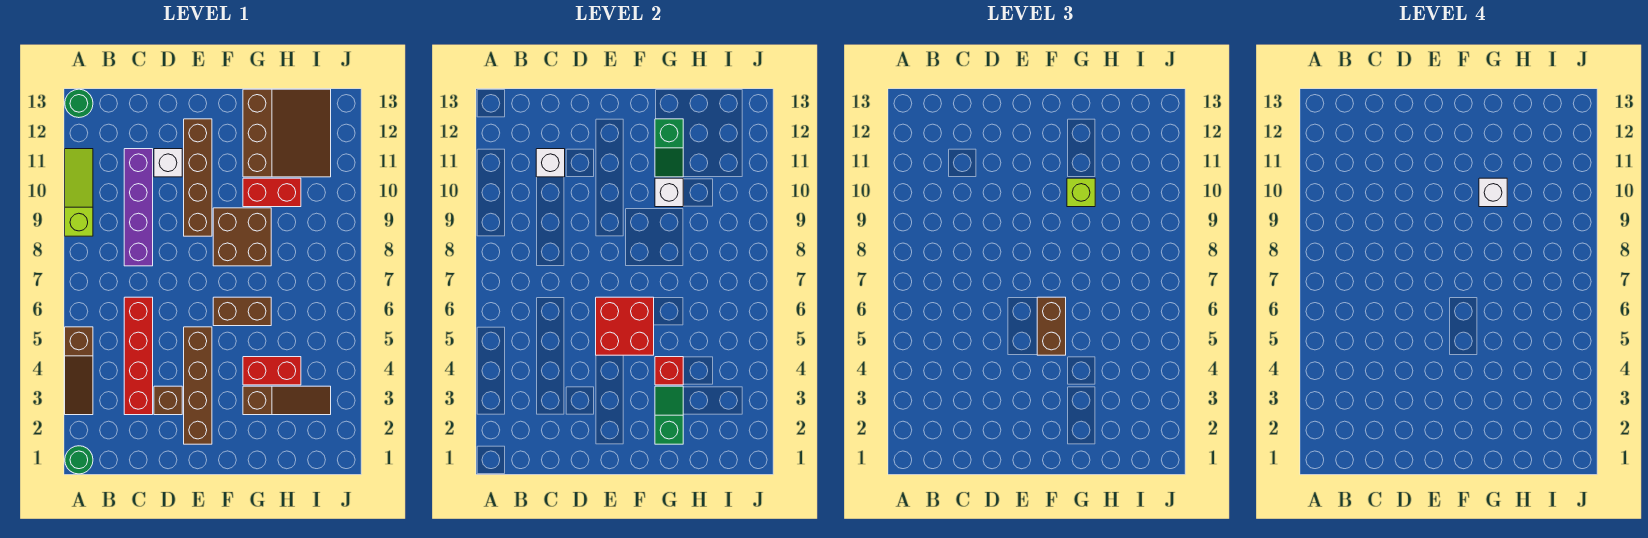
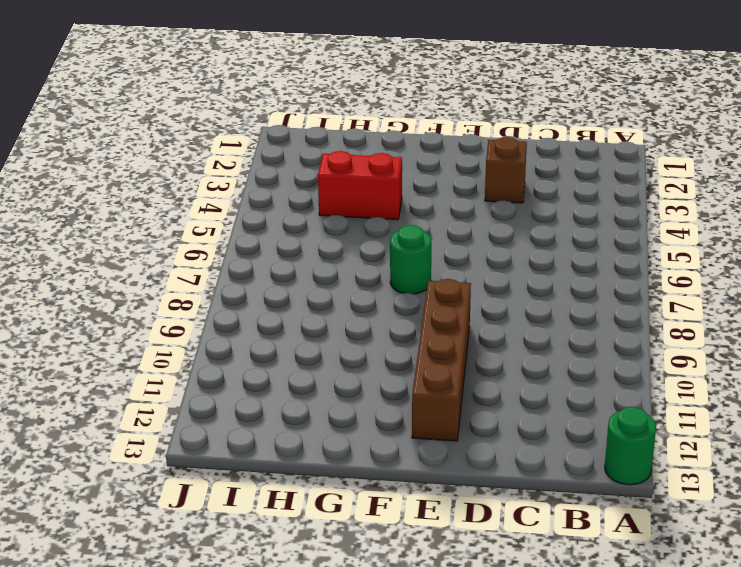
green round brick F7 level 1 -> green round brick A1 level 1
none -> brown slope A3:A5 level 1 top 5
none -> lime slope A9:A11 level 1 top 9
none -> red brick C3:C6 level 1

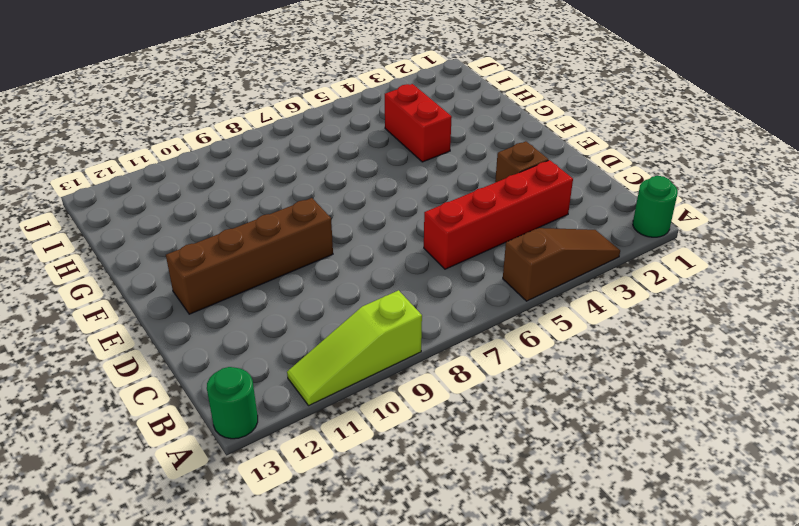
none -> purple brick C8:C11 level 1
none -> white brick D11 level 1
none -> brown brick E2:E5 level 1

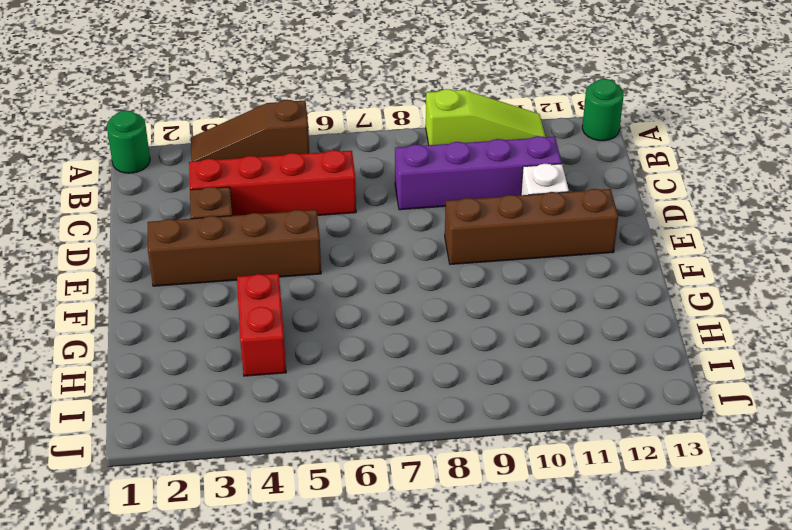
none -> brown brick F6:G6 level 1
none -> brown brick F8:G9 level 1
none -> brown slope G3:I3 level 1 top G

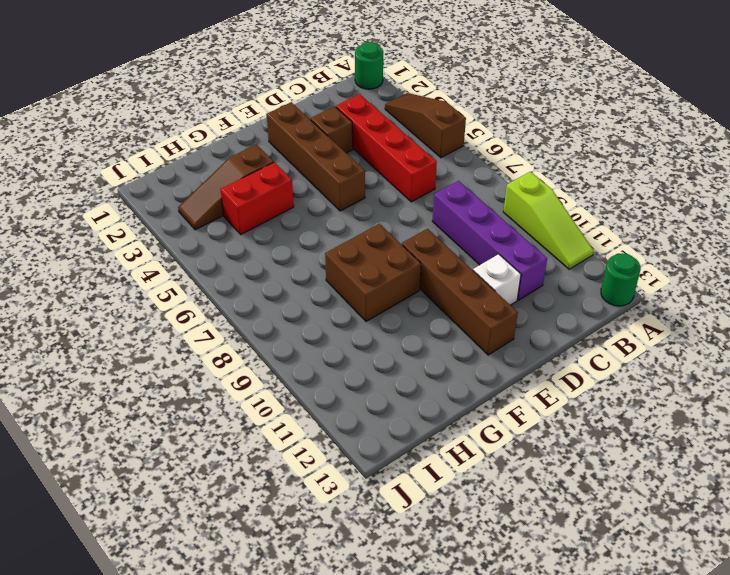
none -> brown brick F6:G6 level 1
none -> red brick G10:H10 level 1
none -> brown slope G11:I13 level 1 top G

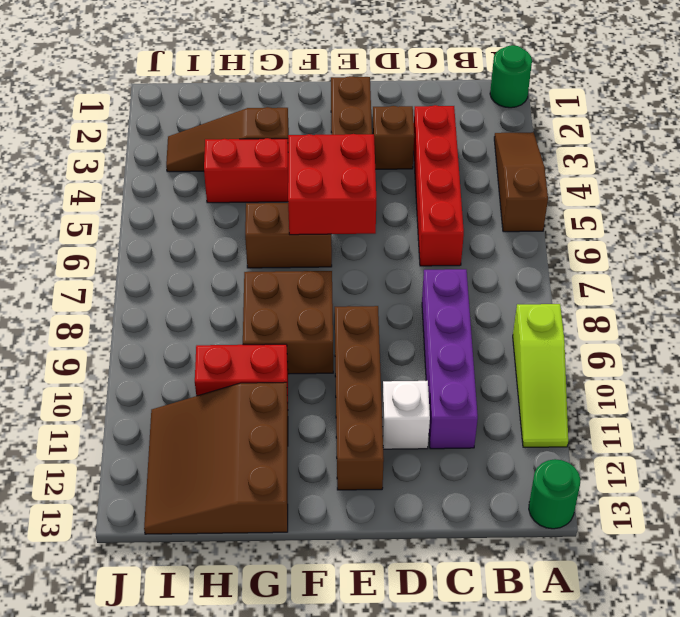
none -> white brick C11 level 2
none -> green slope G2:G3 level 2 top 2
none -> red brick G4 level 2

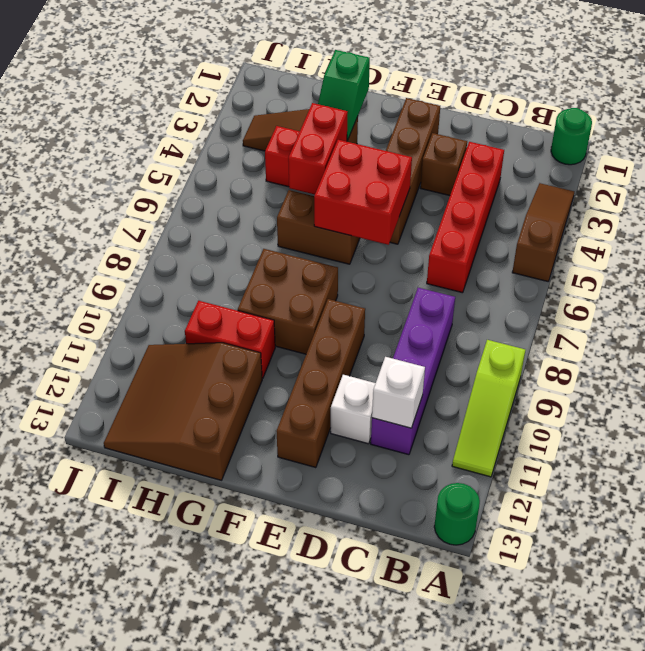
red brick G4:G5 level 2 -> red brick G4 level 2
none -> white brick G10 level 2
none -> green slope G11:G12 level 2 top 12
none -> brown brick F5:F6 level 3

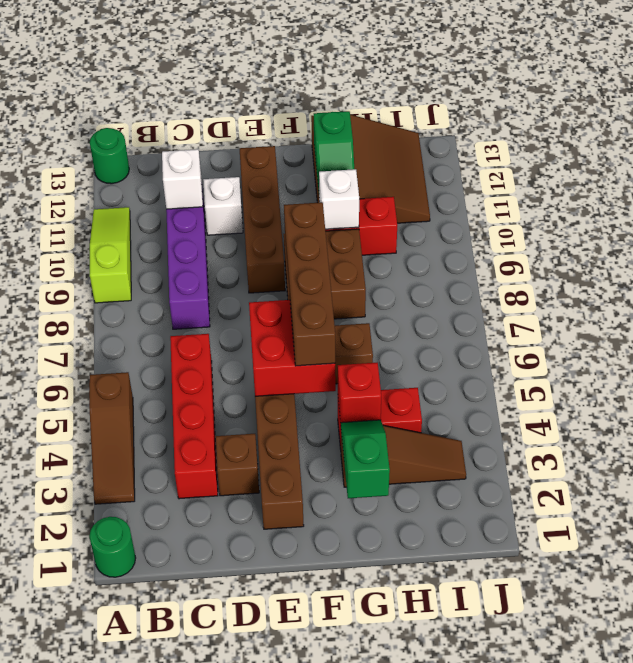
brown brick F5:F8 level 3 -> brown brick F5:F6 level 3
none -> lime brick G10 level 3
none -> white brick G10 level 4

